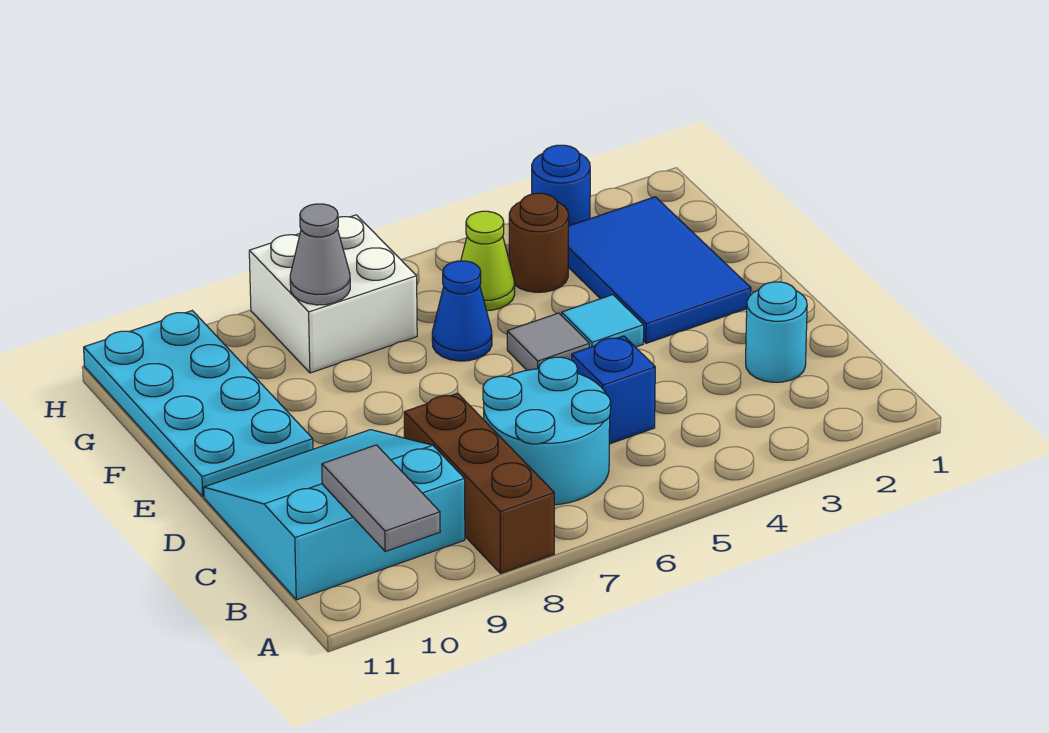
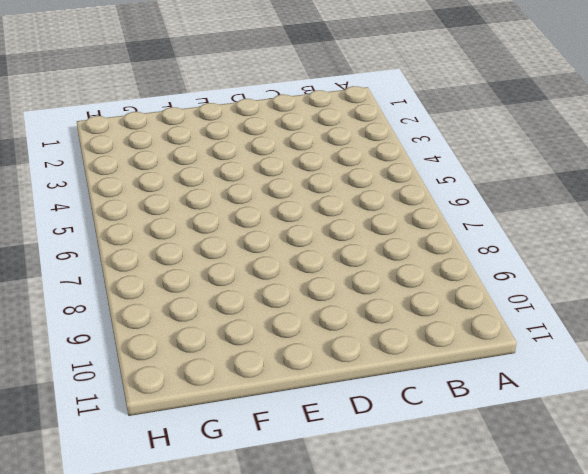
none -> brown brick A8:C8 level 1
none -> cyan round brick B6:C7 level 1
none -> cyan slope B9:D11 level 1 top B

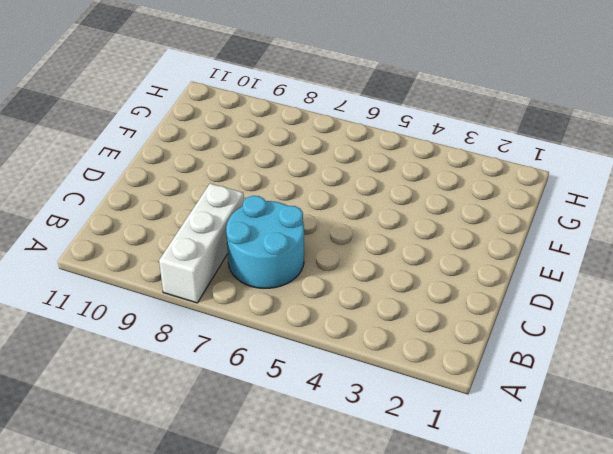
white brick A8:C8 level 1 -> brown brick A8:C8 level 1
none -> cyan slope B9:D11 level 1 top B
none -> cyan round brick C2 level 1
none -> blue brick C5 level 1

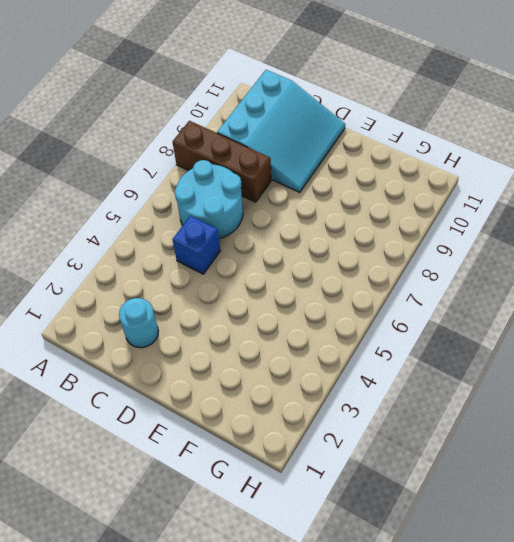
none -> blue tile E2:G3 level 1
none -> cyan tile E4 level 1
none -> grey tile E5 level 1

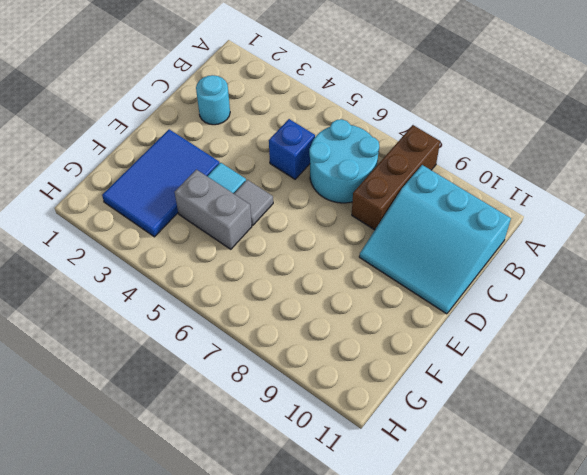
grey brick F4:F5 level 1 -> none
none -> cyan plate E10:H11 level 1
none -> blue cone F6 level 1
none -> brown round brick G4 level 1

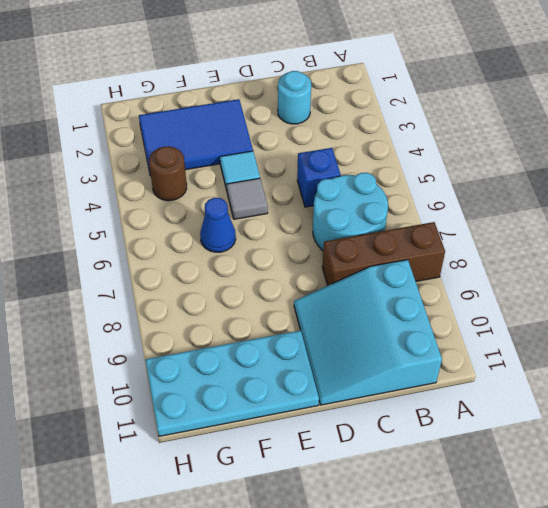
none -> lime cone G5 level 1
none -> white brick G7:H8 level 1
none -> blue round brick H3 level 1

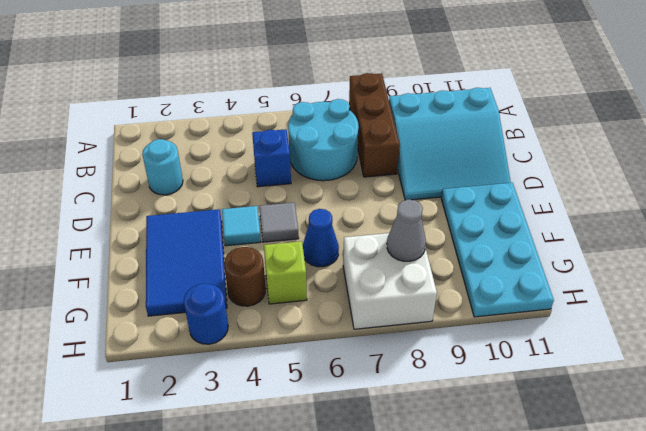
lime brick G5 level 1 -> lime cone G5 level 1
none -> grey tile A10:B10 level 2

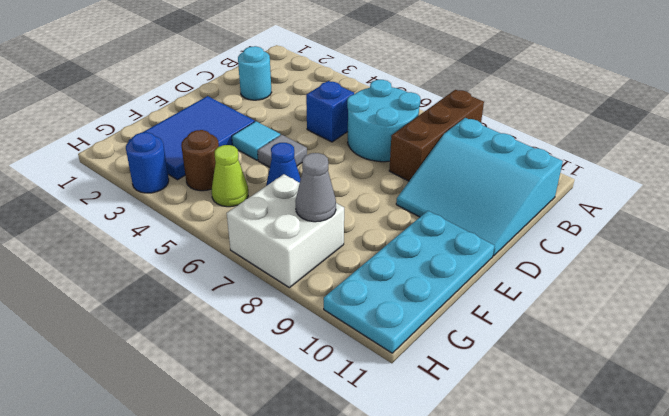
none -> grey tile A10:B10 level 2

